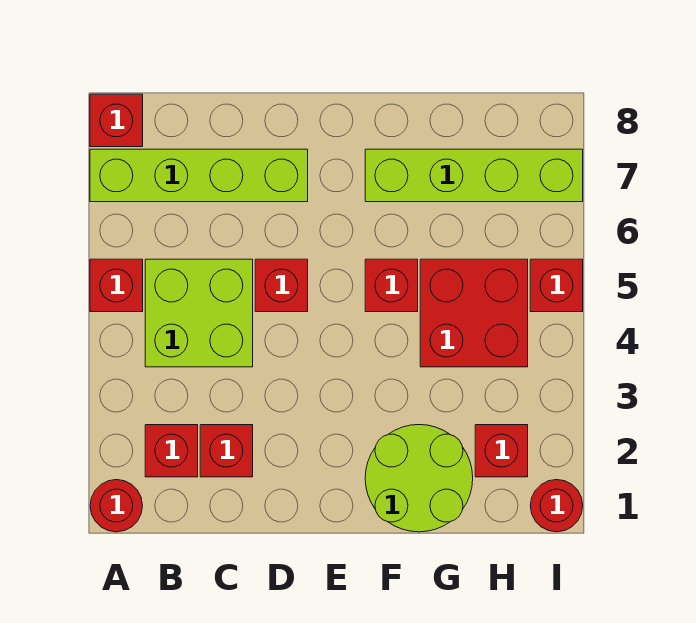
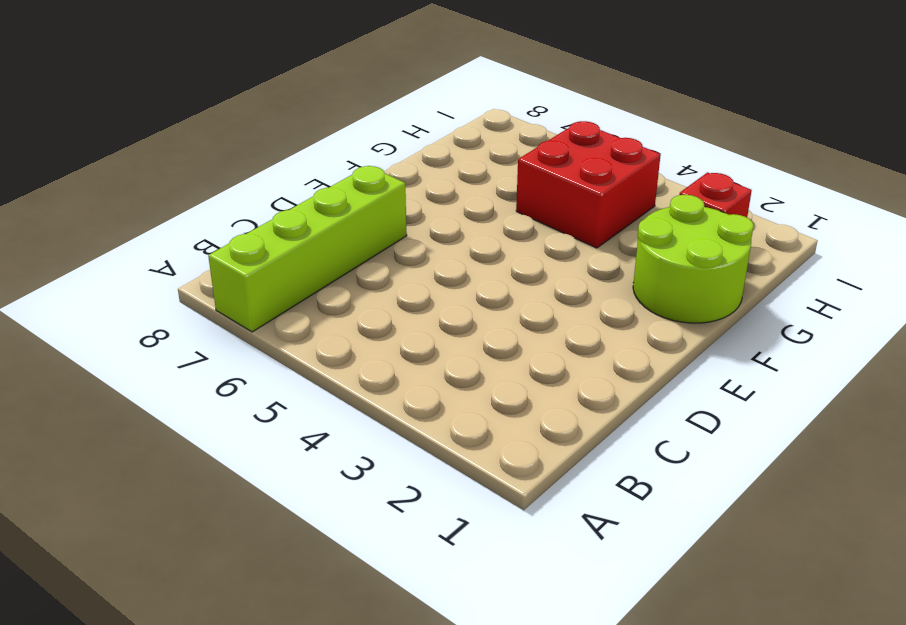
none -> red round brick A1 level 1
none -> red brick A5 level 1
none -> red brick A8 level 1

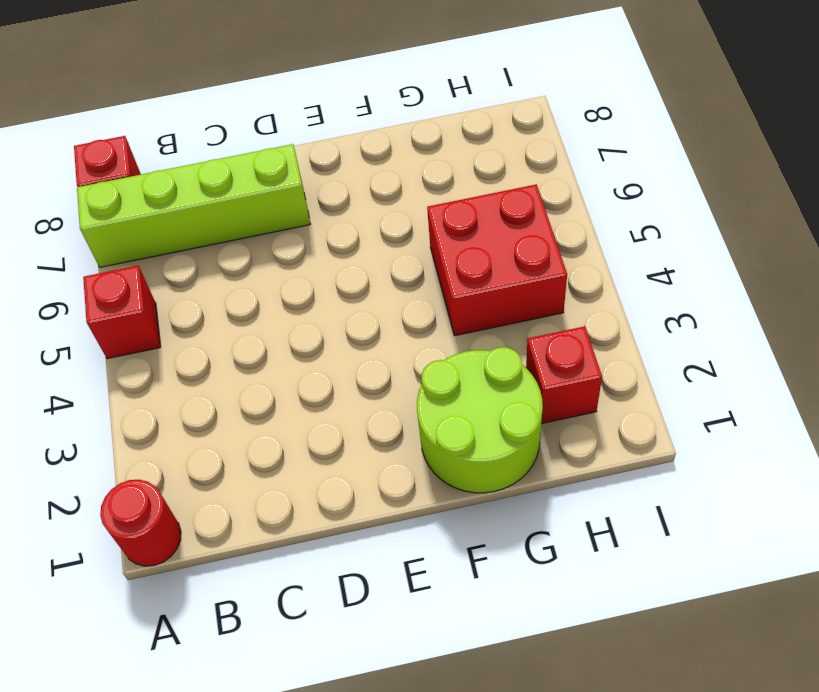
none -> red brick B2 level 1
none -> lime brick B4:C5 level 1
none -> red brick C2 level 1

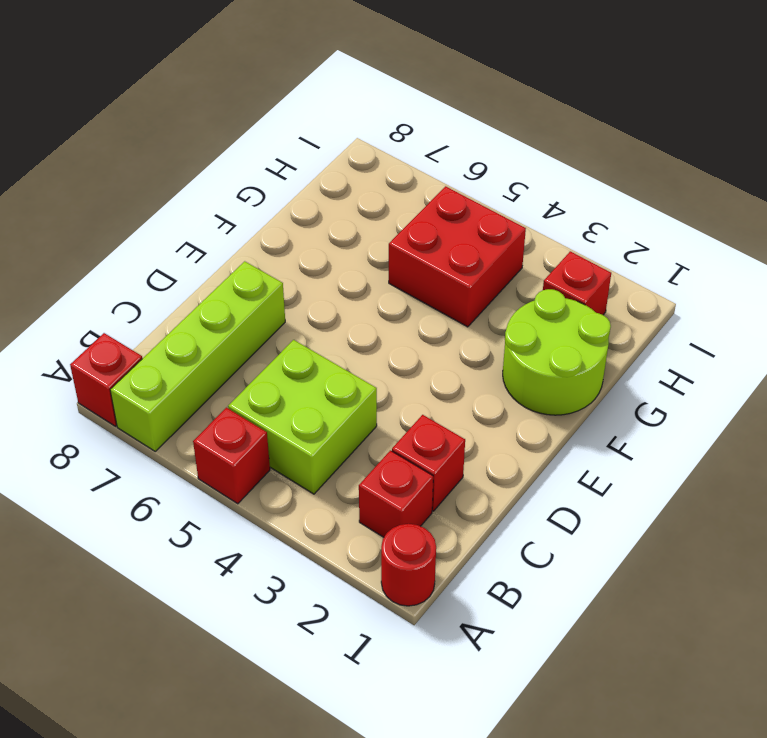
none -> red brick D5 level 1
none -> red brick F5 level 1
none -> lime brick F7:I7 level 1

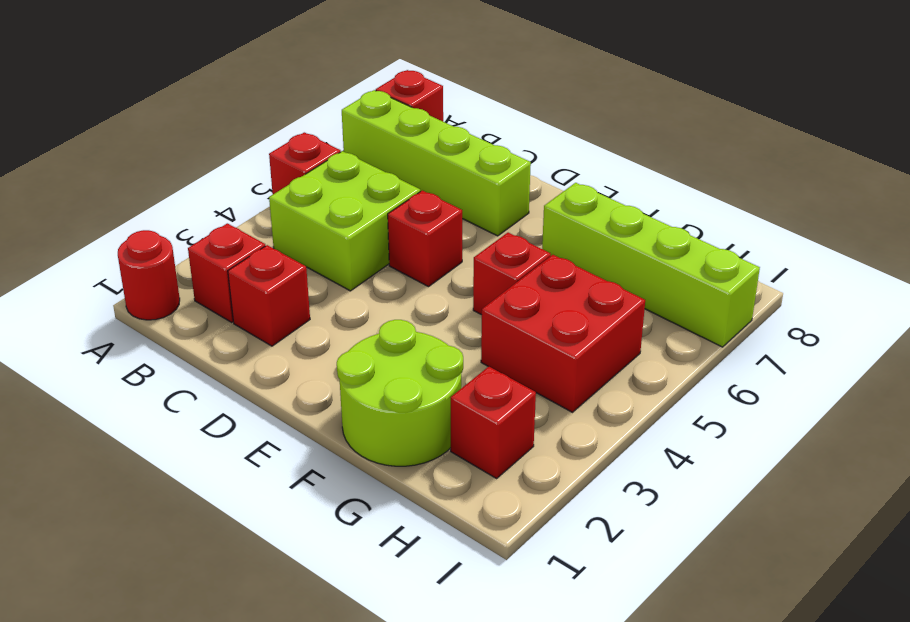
none -> red round brick I1 level 1
none -> red brick I5 level 1

